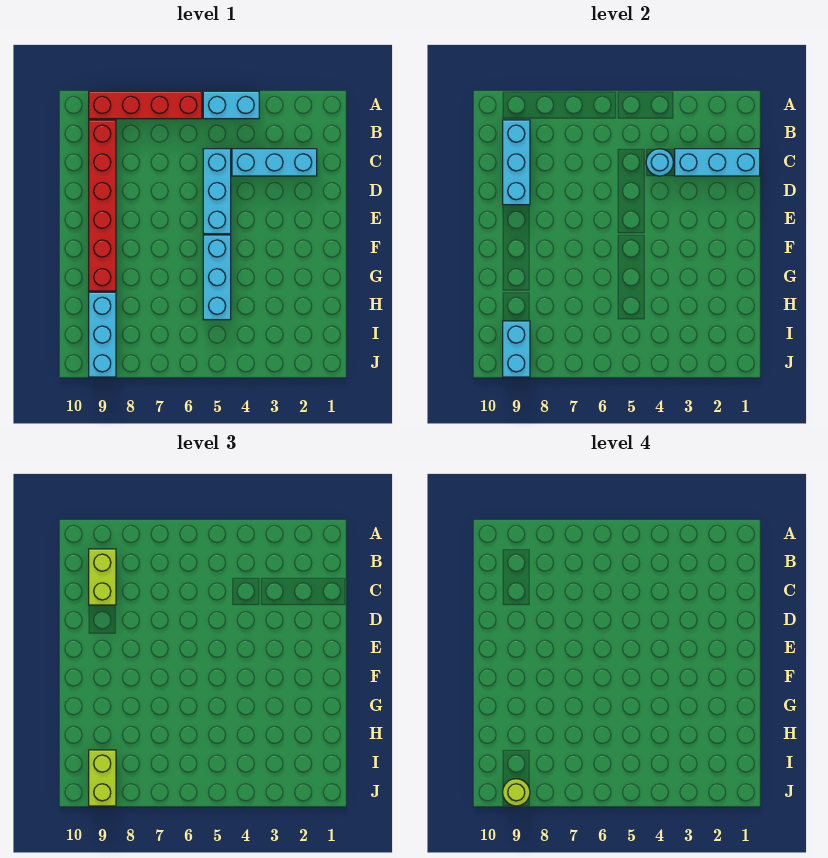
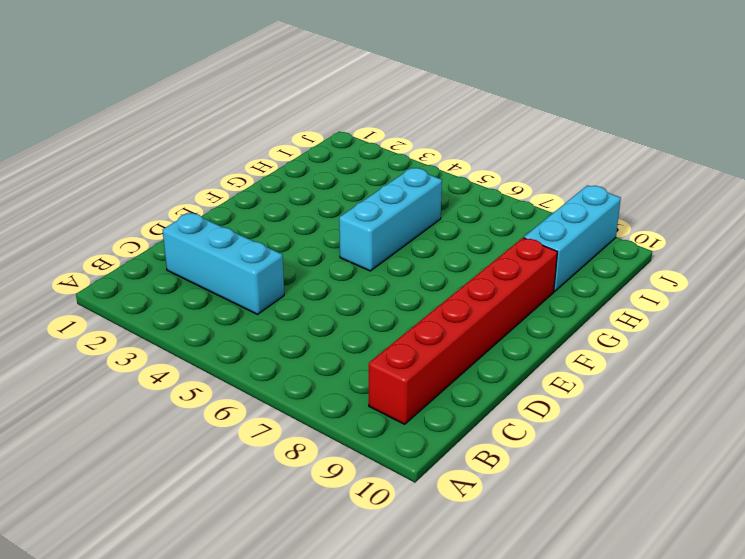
none -> cyan brick A4:A5 level 1
none -> red brick A6:A9 level 1
none -> cyan brick C5:E5 level 1

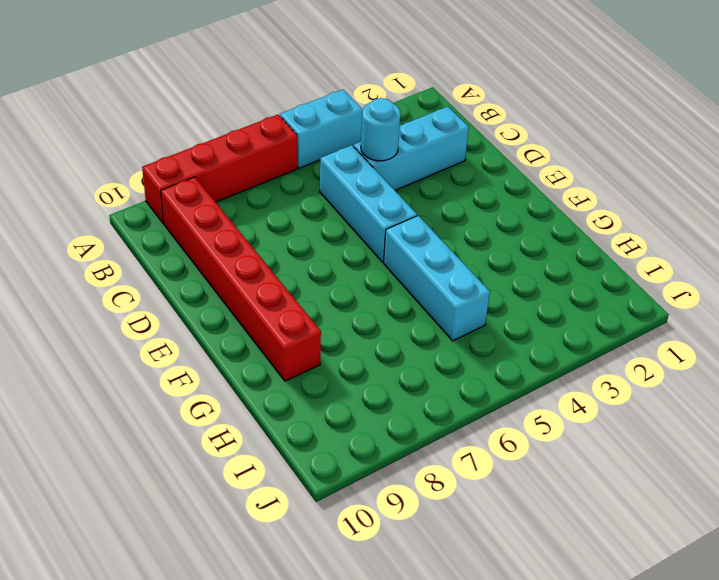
none -> cyan brick H9:J9 level 1
none -> cyan brick B9:D9 level 2
none -> cyan brick C1:C3 level 2

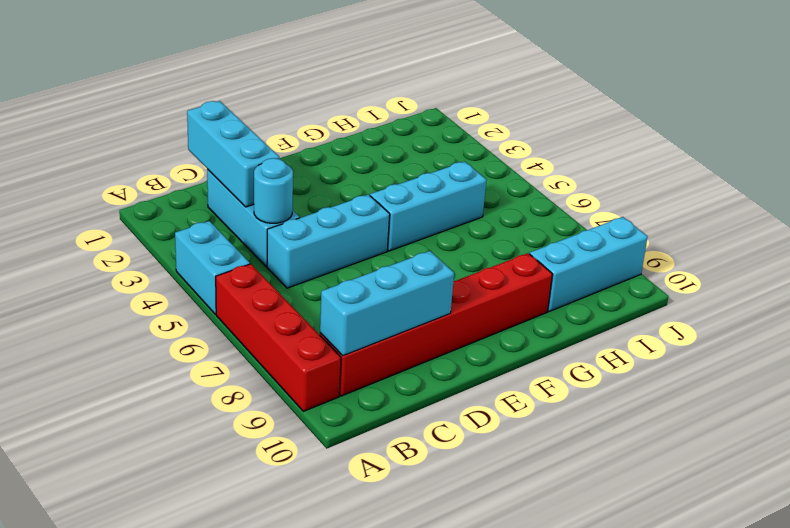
none -> cyan brick I9:J9 level 2
none -> lime brick B9:C9 level 3
none -> lime brick I9:J9 level 3

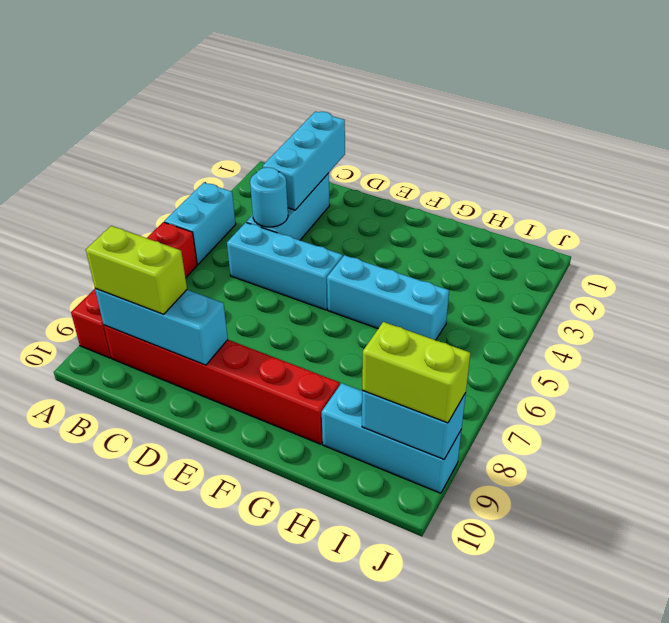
none -> lime round brick J9 level 4

